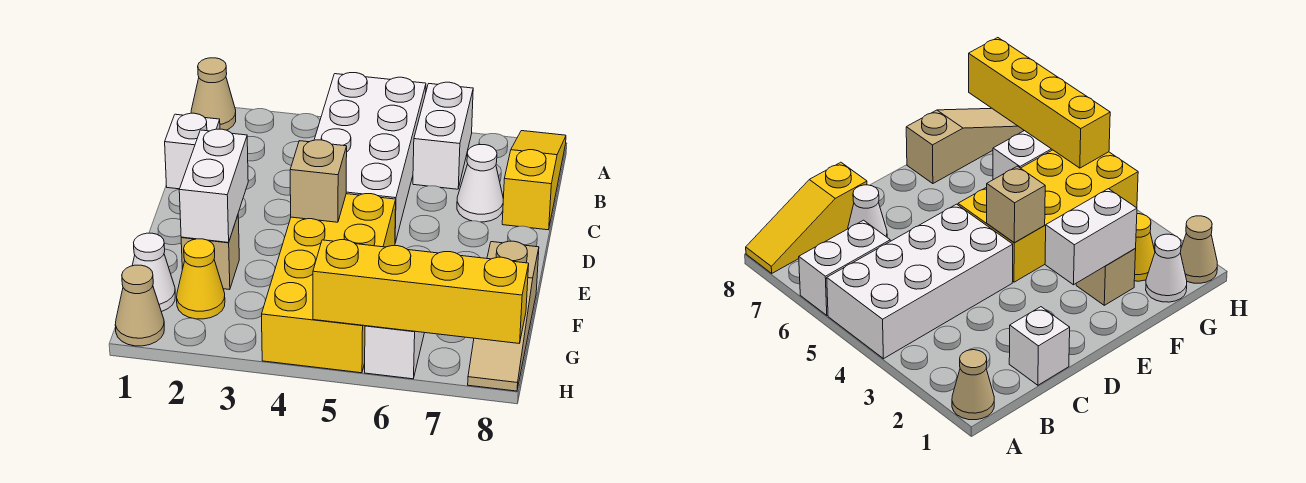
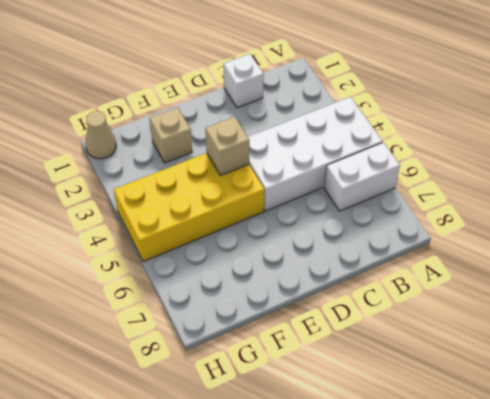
none -> tan cone A1 level 1
none -> yellow slope A8:C8 level 1 top C
none -> white cone C7 level 1

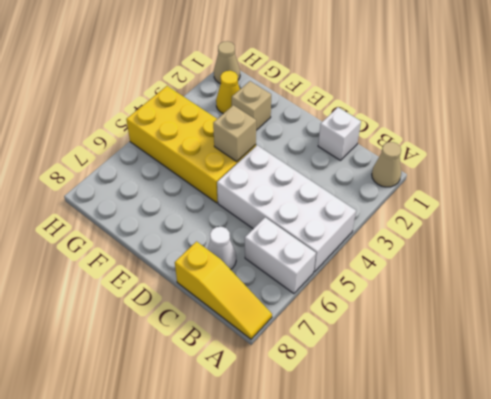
none -> tan slope F8:H8 level 1 top F
none -> white cone G1 level 1
none -> white brick G6:H6 level 1

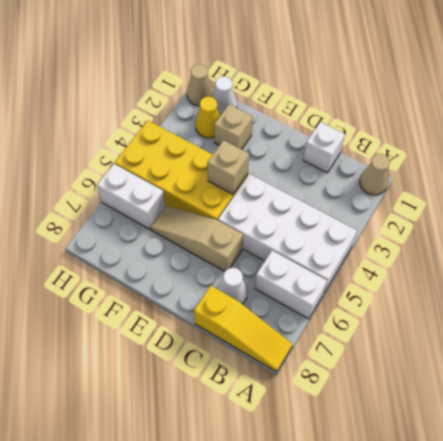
tan slope D6:F6 level 1 top D -> tan slope F8:H8 level 1 top F
none -> white brick E2:F2 level 2
none -> yellow brick H5:H8 level 2

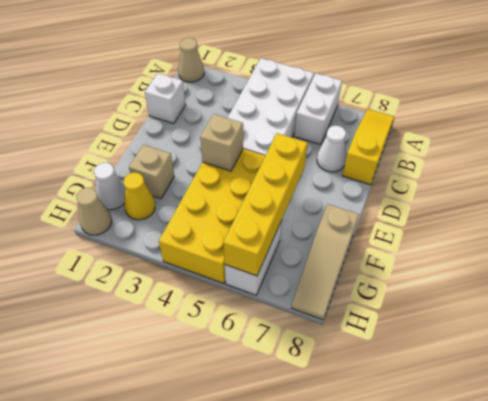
yellow brick E6:H6 level 2 -> yellow brick H5:H8 level 2
none -> white brick E2:F2 level 2

